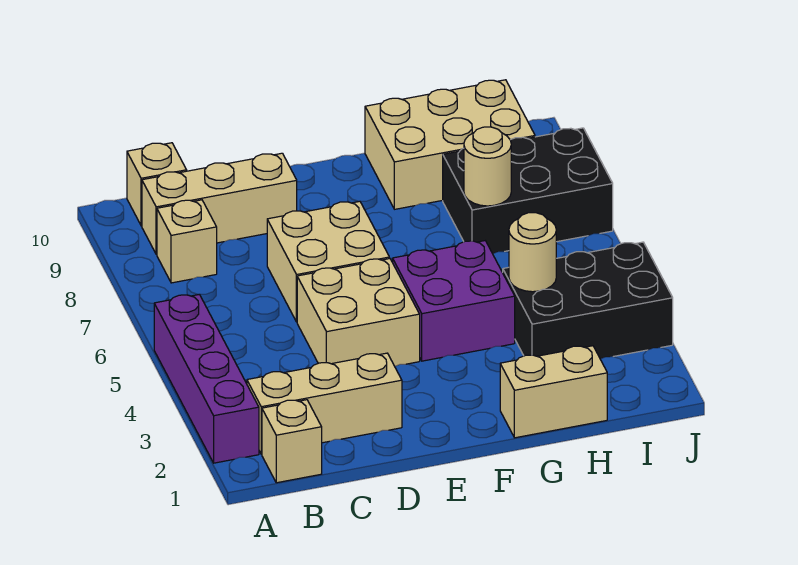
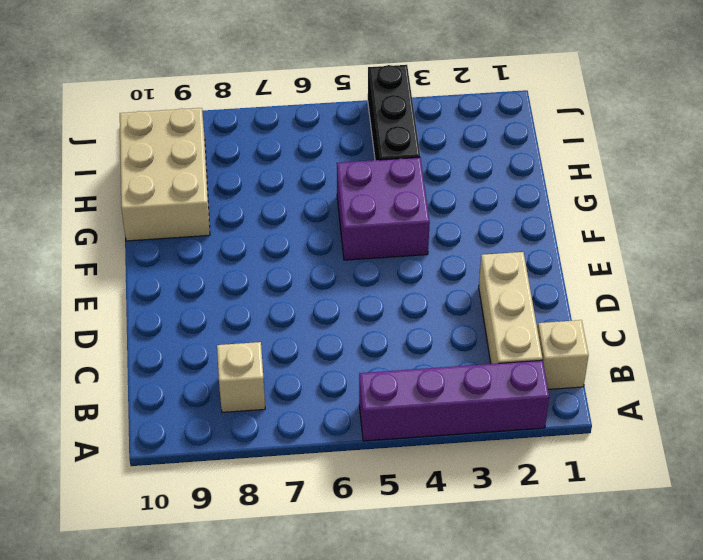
black brick H4:J4 level 1 -> black brick H3:J4 level 1
none -> tan brick B9:D9 level 1
none -> tan brick B10 level 1
none -> tan brick D4:E5 level 1

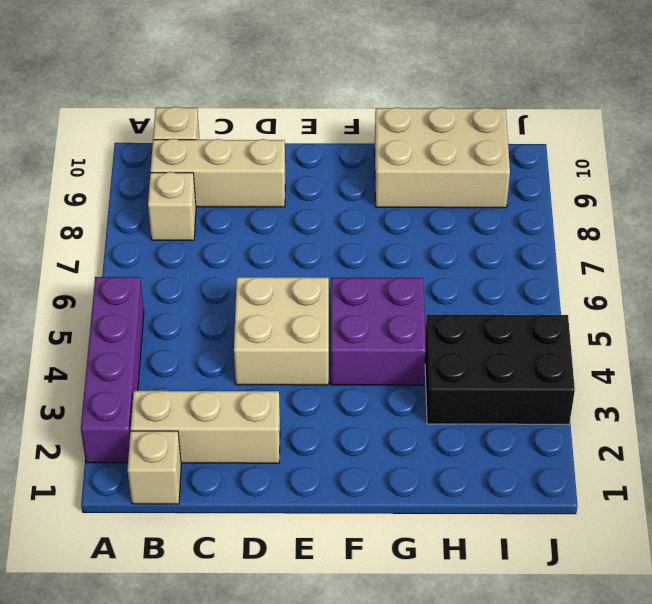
none -> tan brick D6:E7 level 1
none -> tan brick G1:H1 level 1
none -> black brick H7:J8 level 1

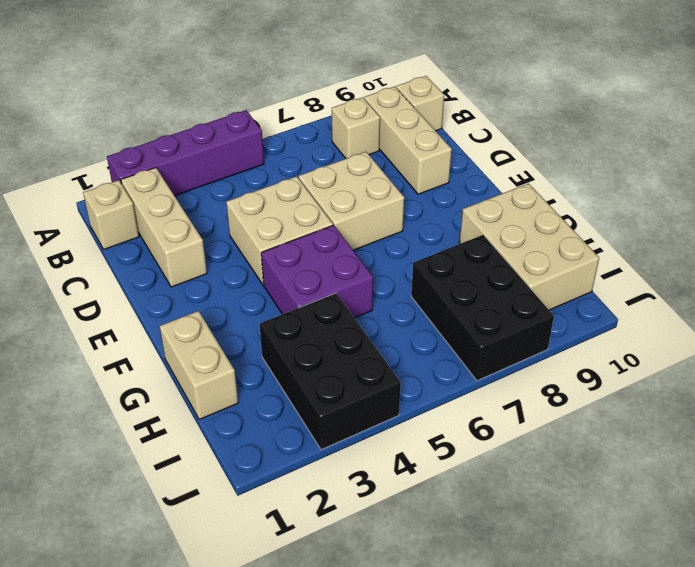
none -> tan round brick H4 level 2
none -> tan round brick H7 level 2

